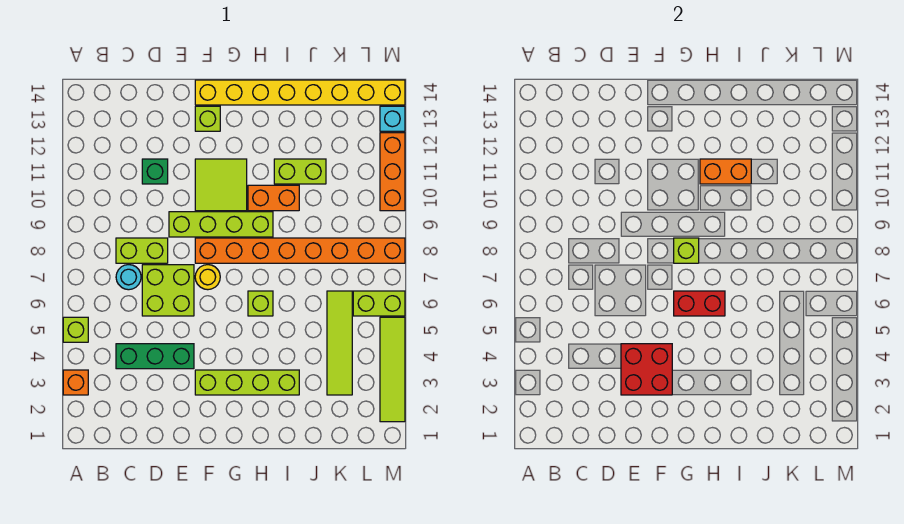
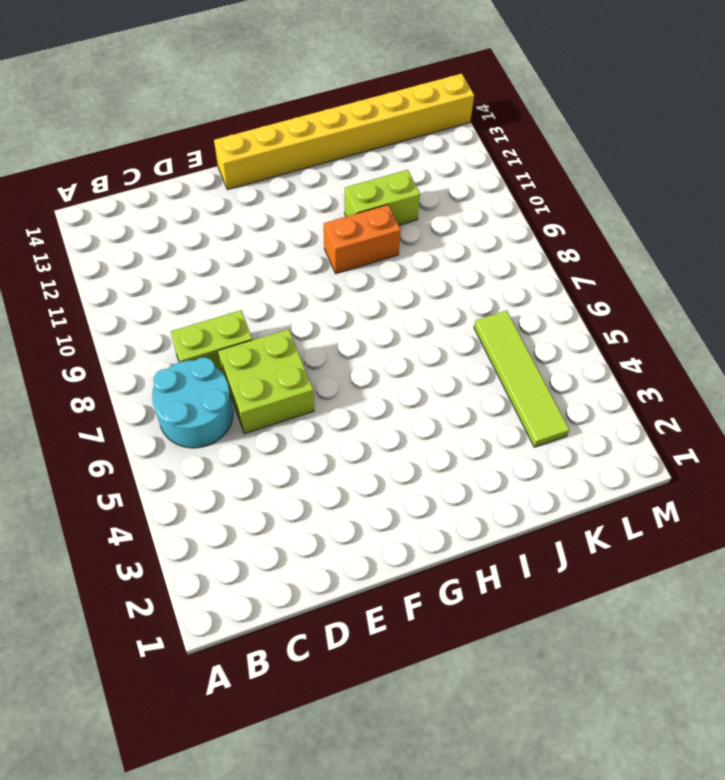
cyan round brick B6:C7 level 1 -> cyan round brick C7 level 1
none -> orange brick A3 level 1
none -> lime brick A5 level 1
none -> green brick C4:E4 level 1

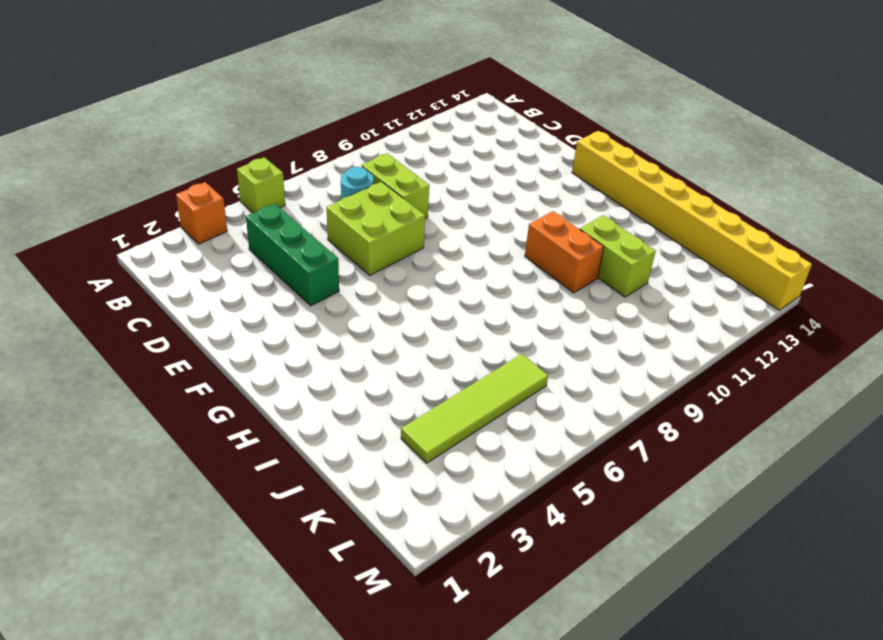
none -> green brick D11 level 1
none -> lime brick E9:H9 level 1
none -> lime brick F3:I3 level 1

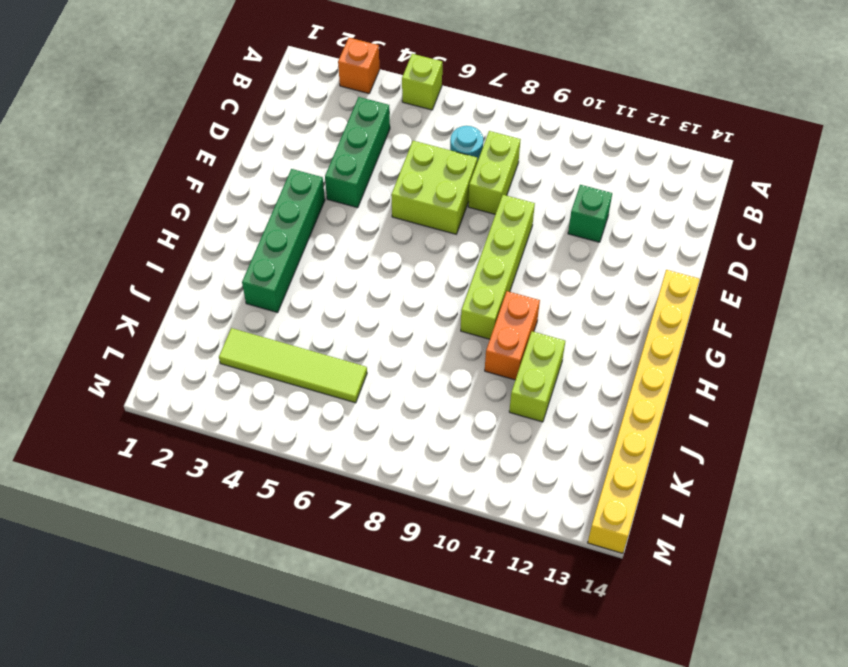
green brick F3:I3 level 1 -> lime brick F3:I3 level 1
none -> yellow round brick F7 level 1
none -> orange brick F8:M8 level 1
none -> lime tile F10:G11 level 1

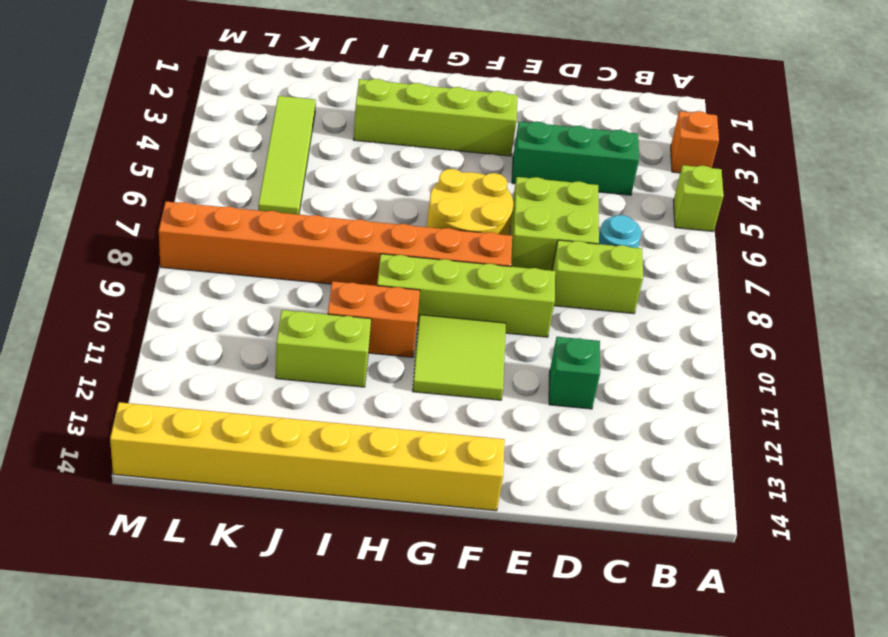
yellow round brick F6:G7 level 1 -> yellow round brick F7 level 1
none -> lime brick F13 level 1
none -> lime brick H6 level 1
none -> lime brick L6:M6 level 1

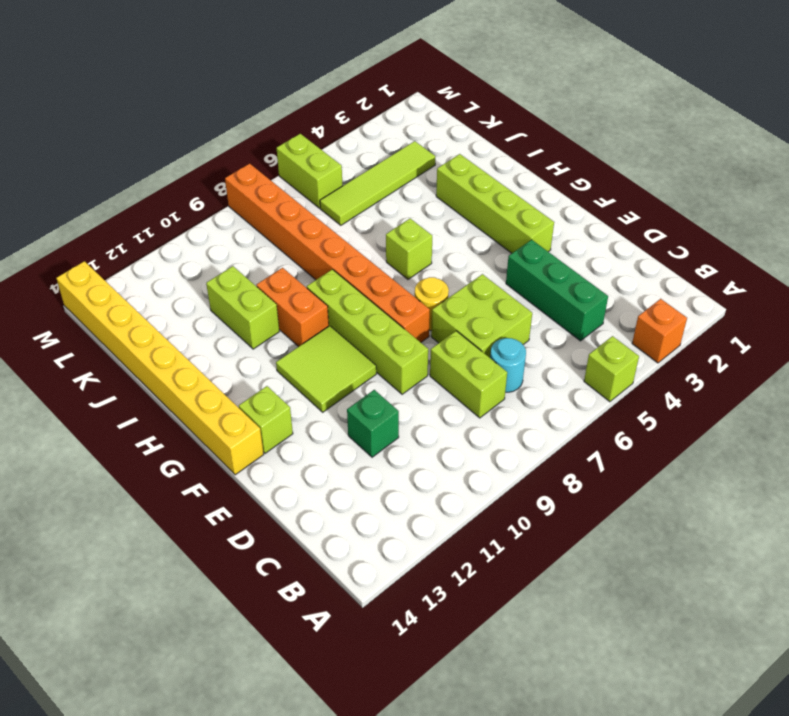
none -> lime tile M2:M5 level 1
none -> orange brick M10:M12 level 1
none -> cyan brick M13 level 1

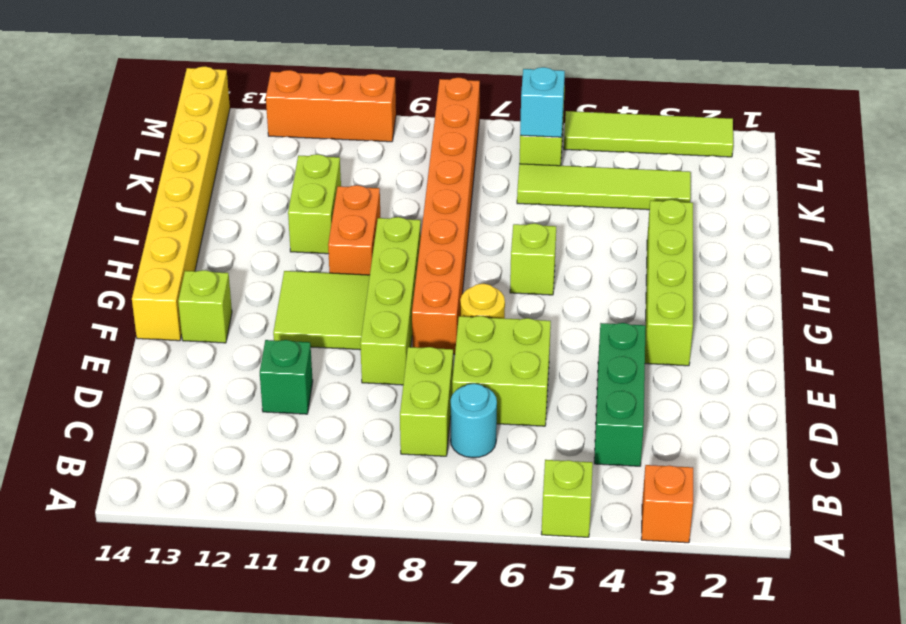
cyan brick L6 level 2 -> cyan brick M13 level 1
none -> red brick E3:F4 level 2
none -> red brick G6:H6 level 2
none -> lime brick G8 level 2

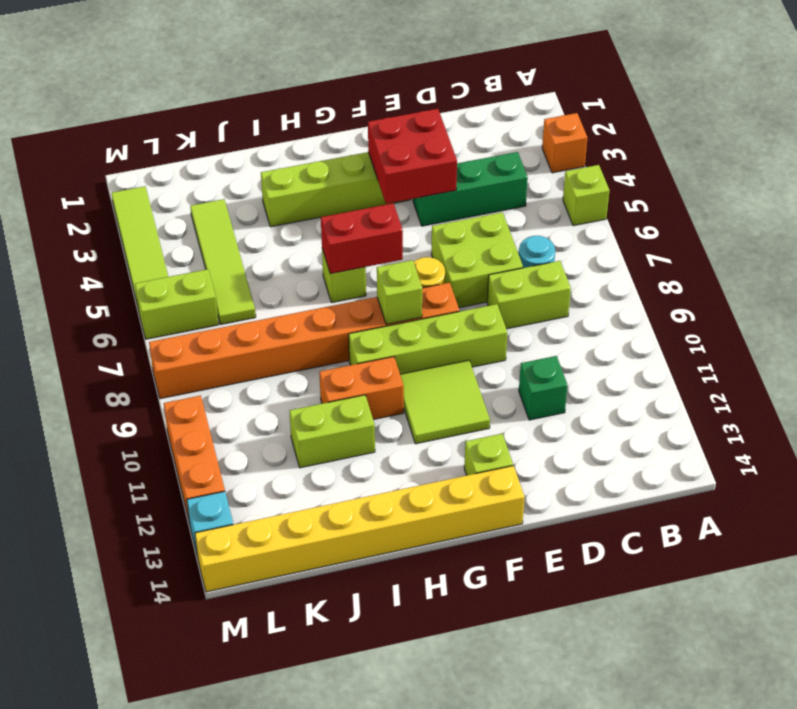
none -> orange brick H11:I11 level 2

